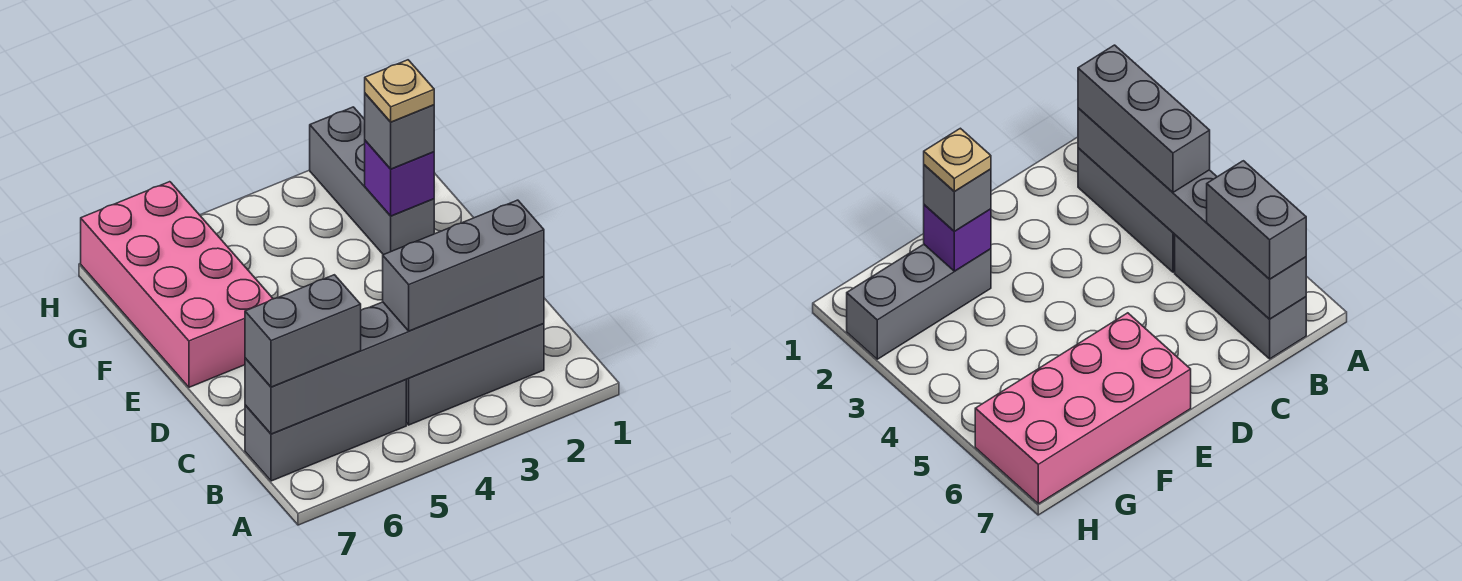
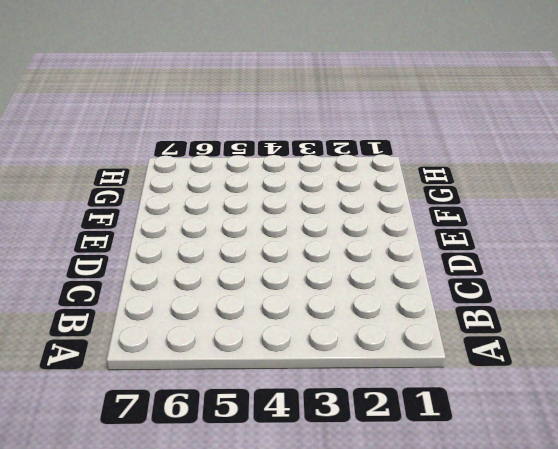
none -> grey brick B2:B4 level 1
none -> grey brick B5:B7 level 1

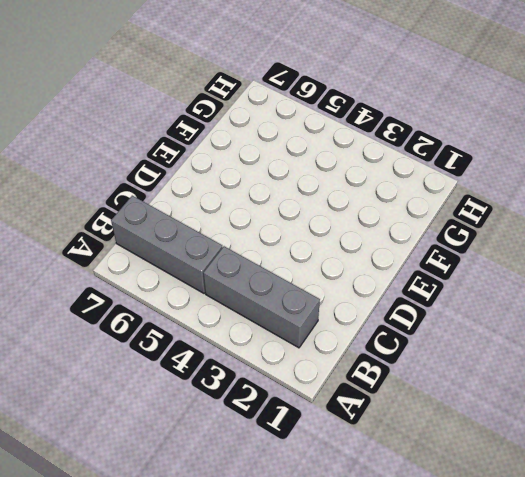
none -> pink brick E6:H7 level 1
none -> grey brick F2:H2 level 1

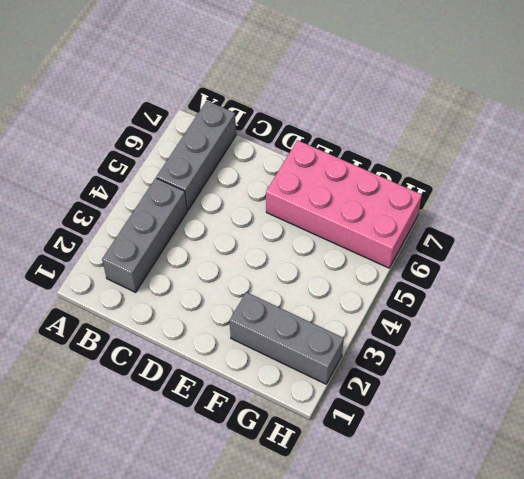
none -> grey brick B2:B7 level 2
none -> purple brick F2 level 2

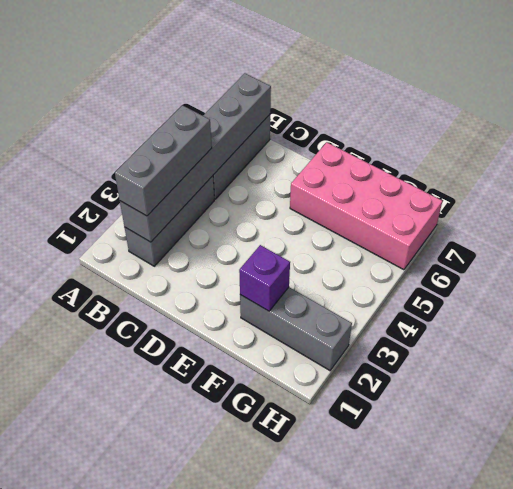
none -> grey brick B6:B7 level 3
none -> grey brick F2 level 3

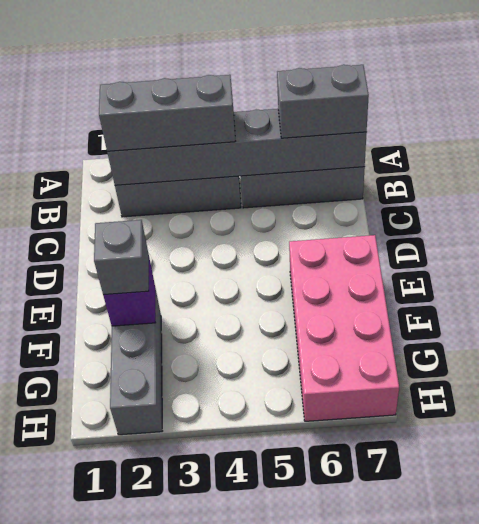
none -> tan plate F2 level 4

